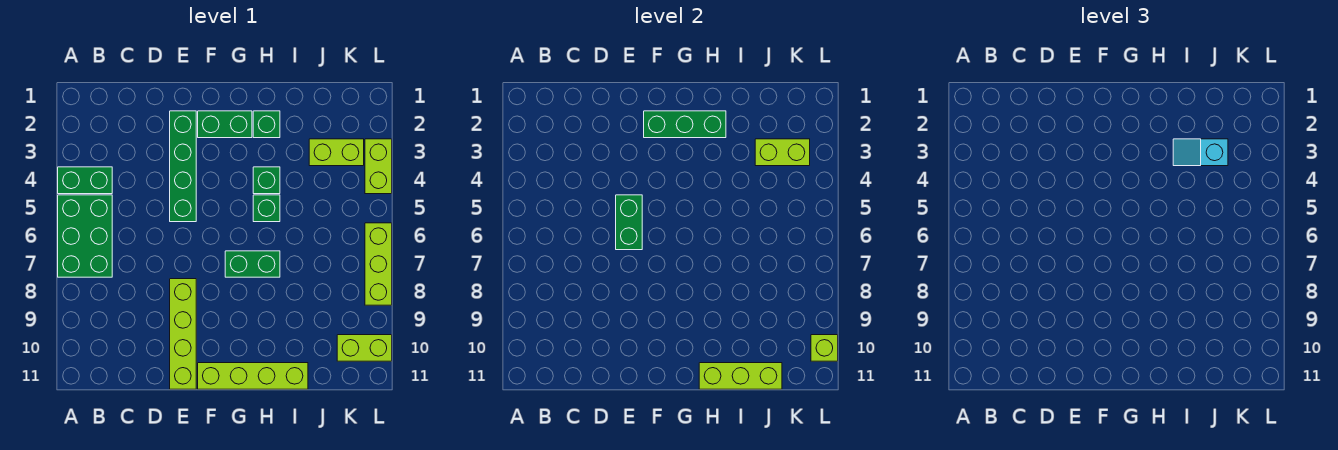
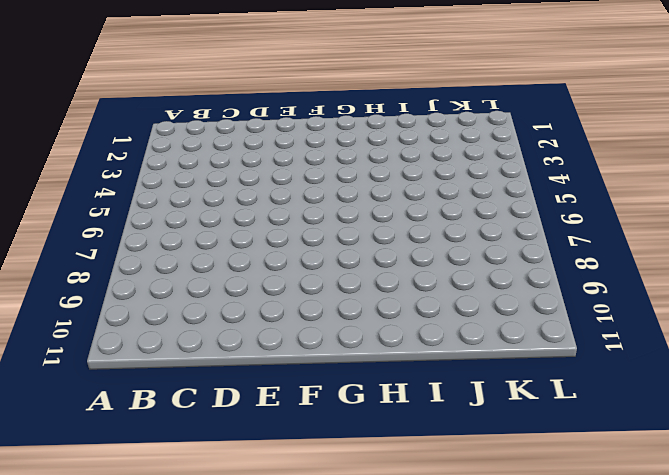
none -> green brick A4:B4 level 1
none -> green brick A5:B7 level 1
none -> green brick E2:E5 level 1

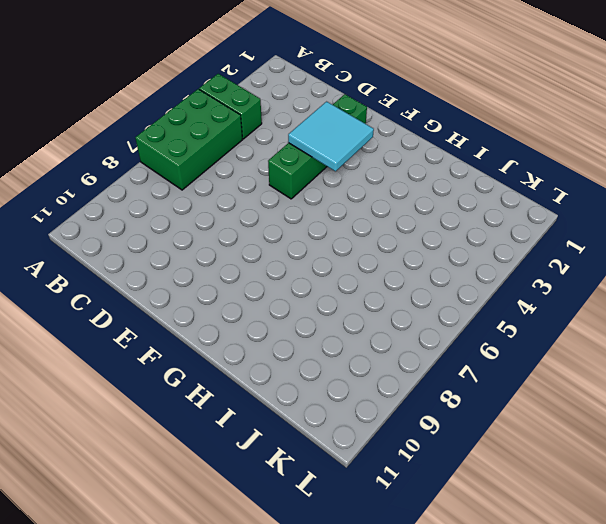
cyan tile E3:F4 level 2 -> none
none -> lime brick E8:E11 level 1
none -> green brick F2:G2 level 1
none -> lime brick F11:I11 level 1

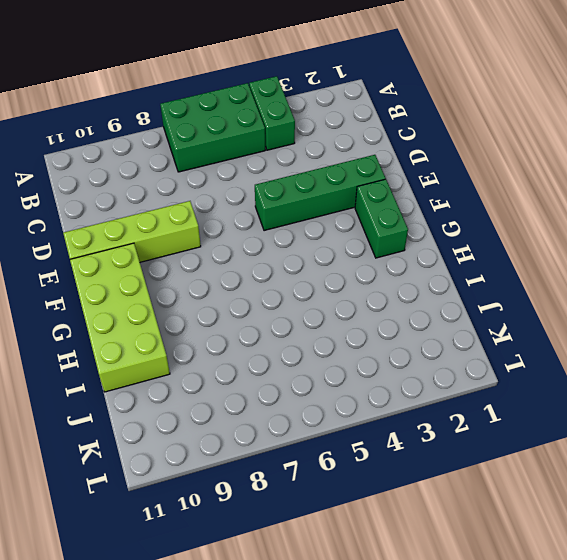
lime brick F10:I11 level 1 -> lime brick F11:I11 level 1
none -> green brick G7:H7 level 1
none -> green brick H2 level 1
none -> green brick H4 level 1

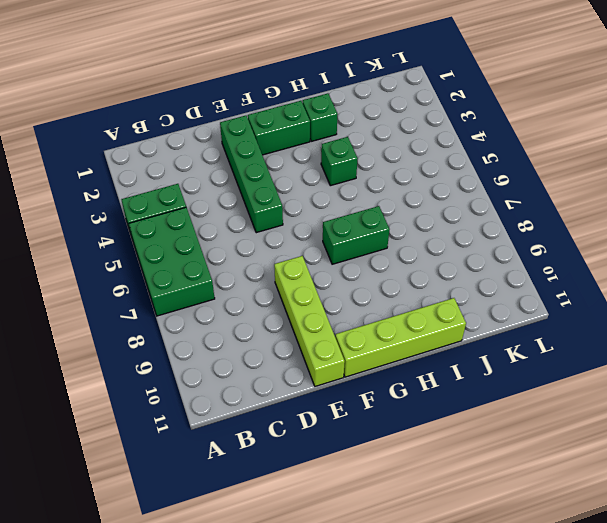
none -> green brick H5 level 1
none -> lime brick J3:K3 level 1
none -> lime brick K10:L10 level 1

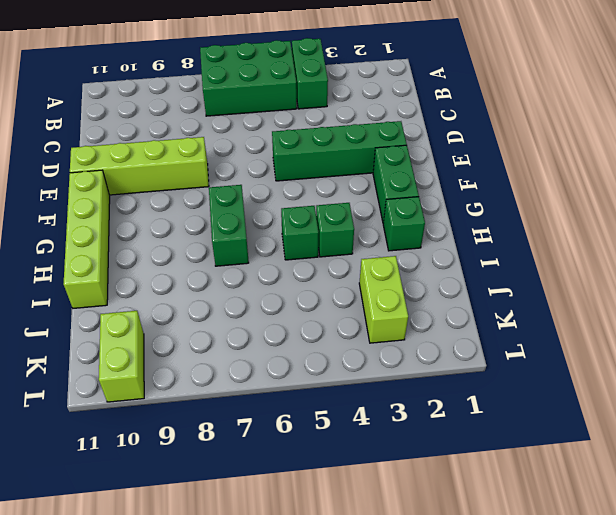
none -> lime brick L3:L4 level 1
none -> lime brick L6:L8 level 1
none -> green brick E5:E6 level 2

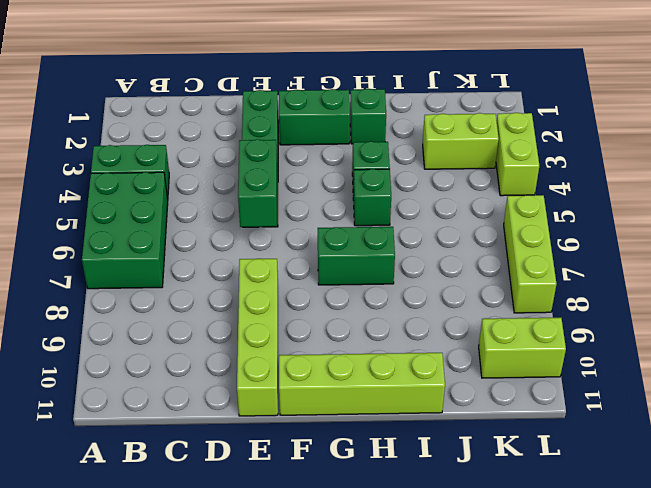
none -> green brick F2:H2 level 2
none -> lime brick H11:J11 level 2
none -> lime brick J3:K3 level 2

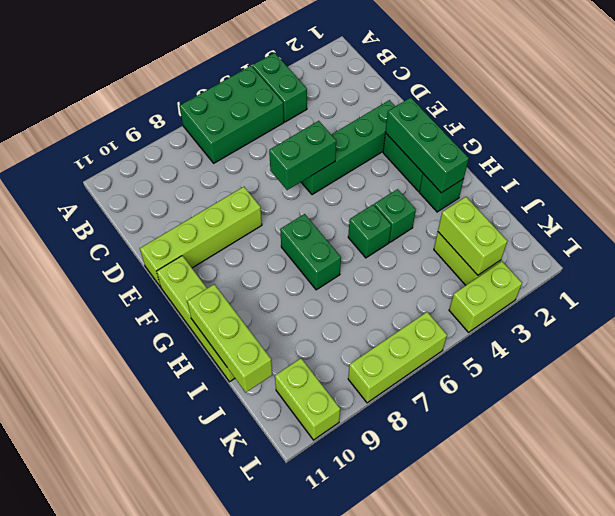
none -> lime brick L10 level 2
none -> cyan slope I3:J3 level 3 top J

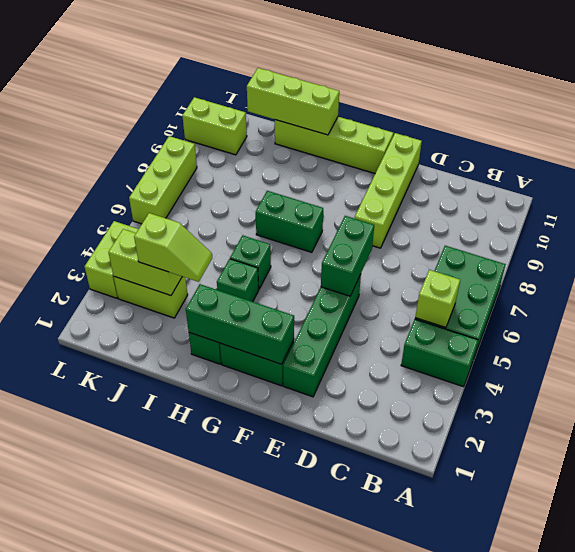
lime brick B5 level 2 -> lime brick L10 level 2
lime slope I3:J3 level 3 top J -> cyan slope I3:J3 level 3 top J

